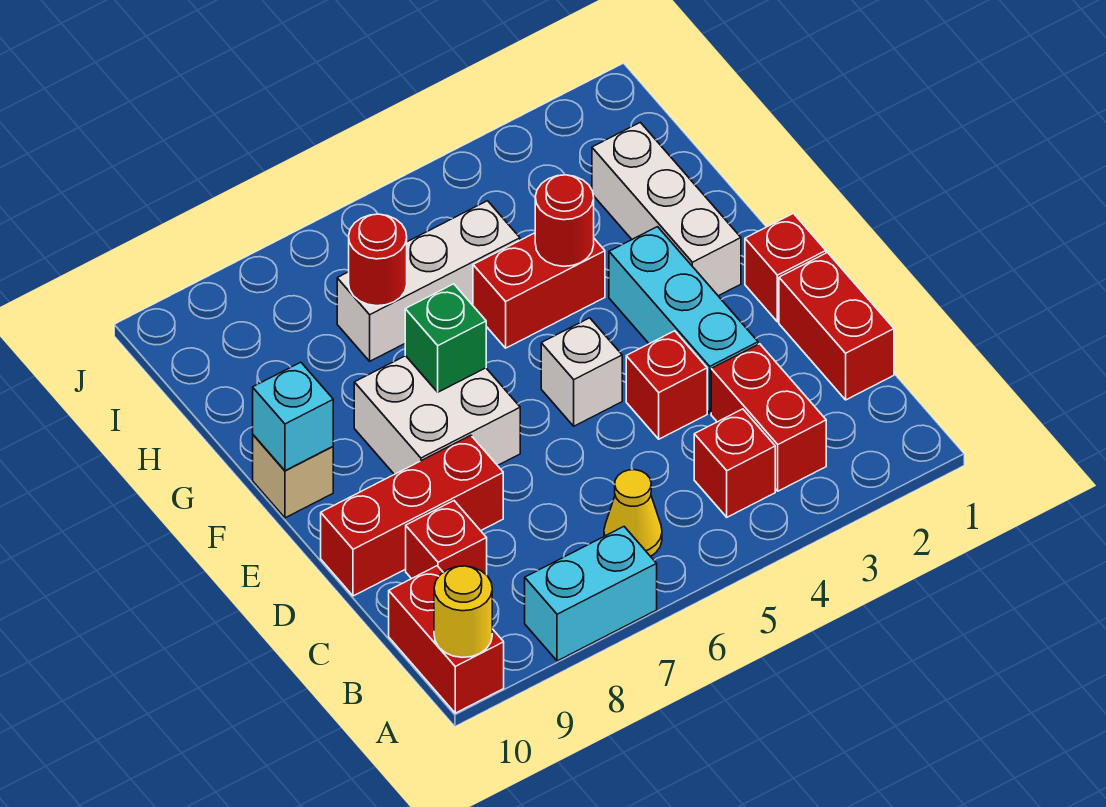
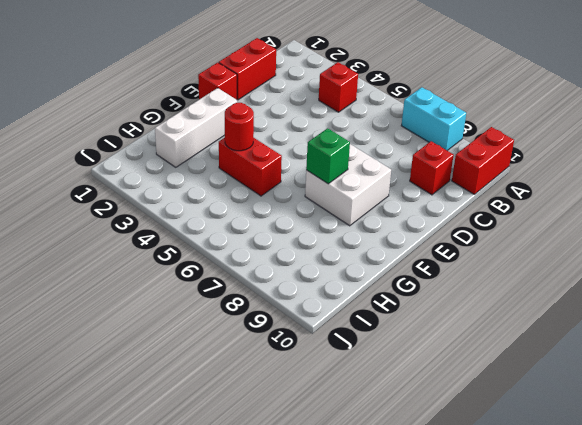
none -> red brick B3:C3 level 1
none -> yellow cone B6 level 1
none -> cyan brick D3:F3 level 1

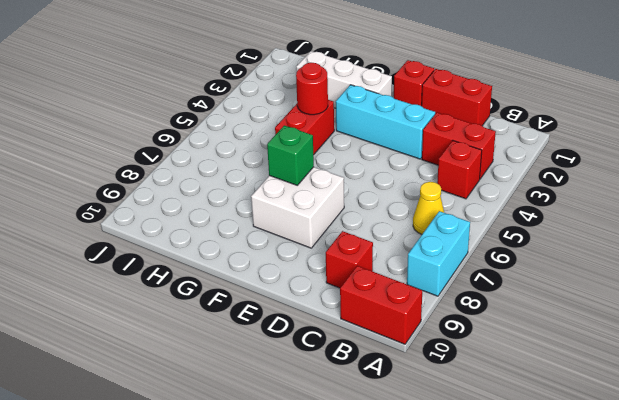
none -> red brick D4 level 1
none -> red brick D8:D10 level 1
none -> white brick E5 level 1

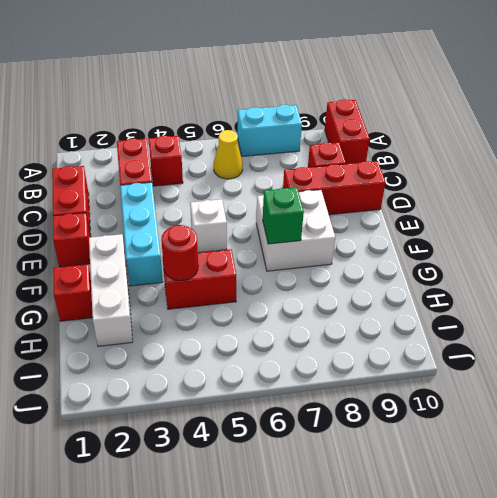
red brick G1 level 1 -> red brick D4 level 1
none -> tan brick F10 level 1
none -> white brick H5:H7 level 1
none -> yellow round brick A10 level 2

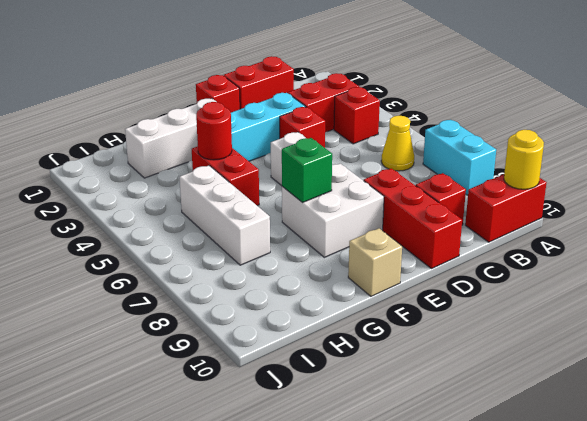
none -> cyan brick F10 level 2
none -> red round brick H7 level 2

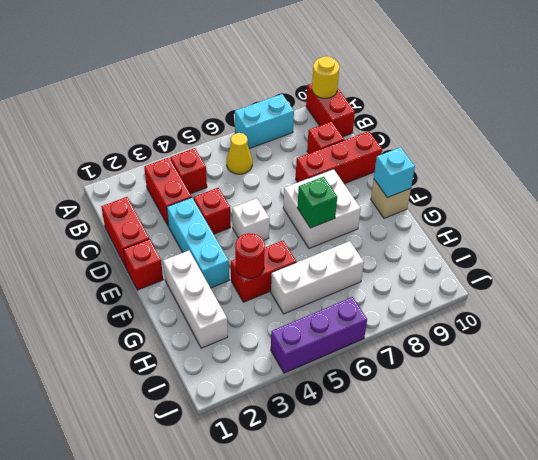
purple brick J4:J6 level 1 -> none
none -> red round brick H7 level 2

